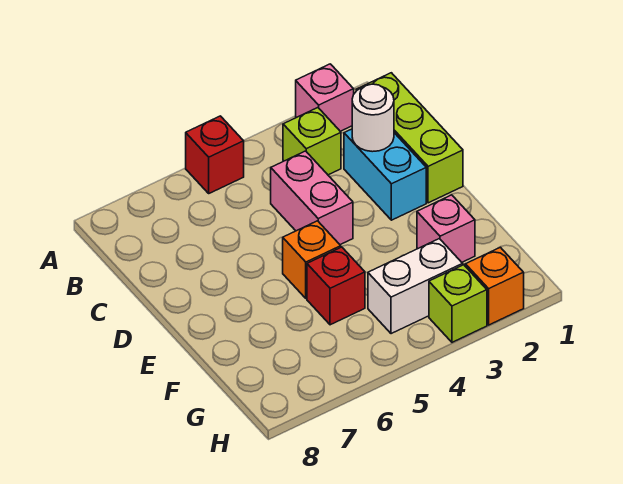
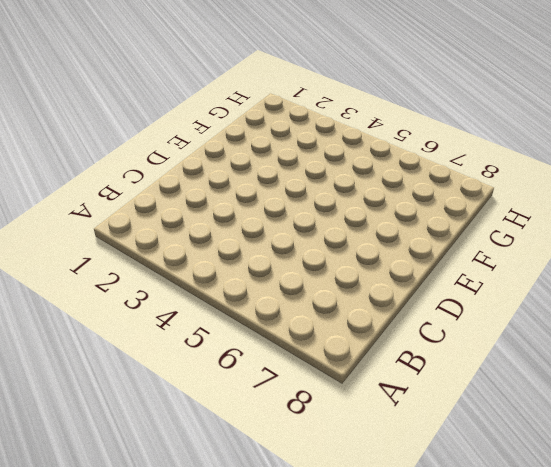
none -> pink brick A2 level 1
none -> red brick A5 level 1
none -> lime brick B1:D1 level 1

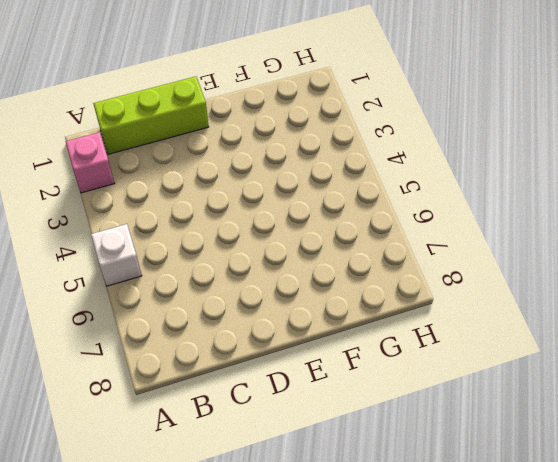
white brick A5 level 1 -> red brick A5 level 1
none -> lime brick B3 level 1
none -> cyan brick C2:D2 level 1
none -> pink brick C4:D4 level 1

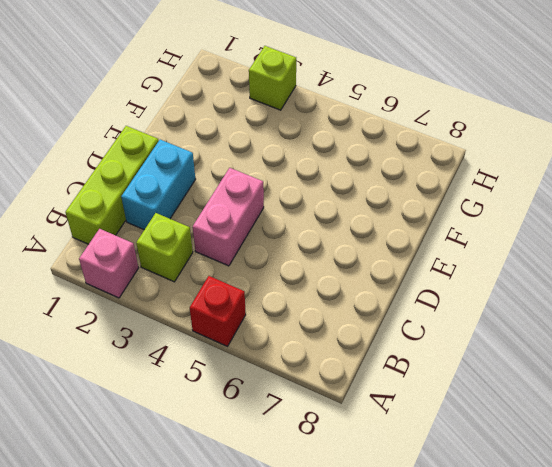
none -> orange brick E5 level 1
none -> pink brick F2 level 1
none -> red brick F5 level 1

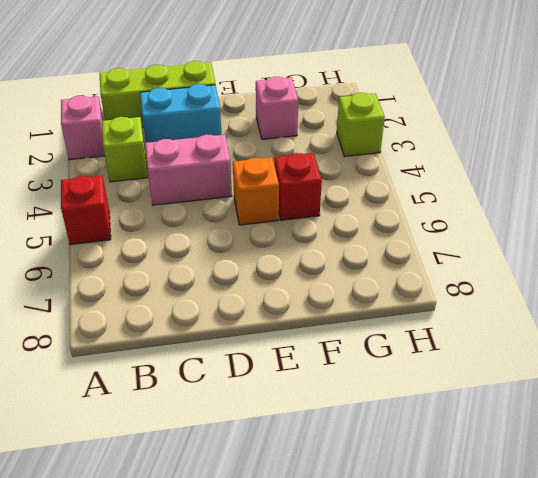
none -> white brick G3:G4 level 1
none -> orange brick H2 level 1
none -> white round brick C2 level 2

